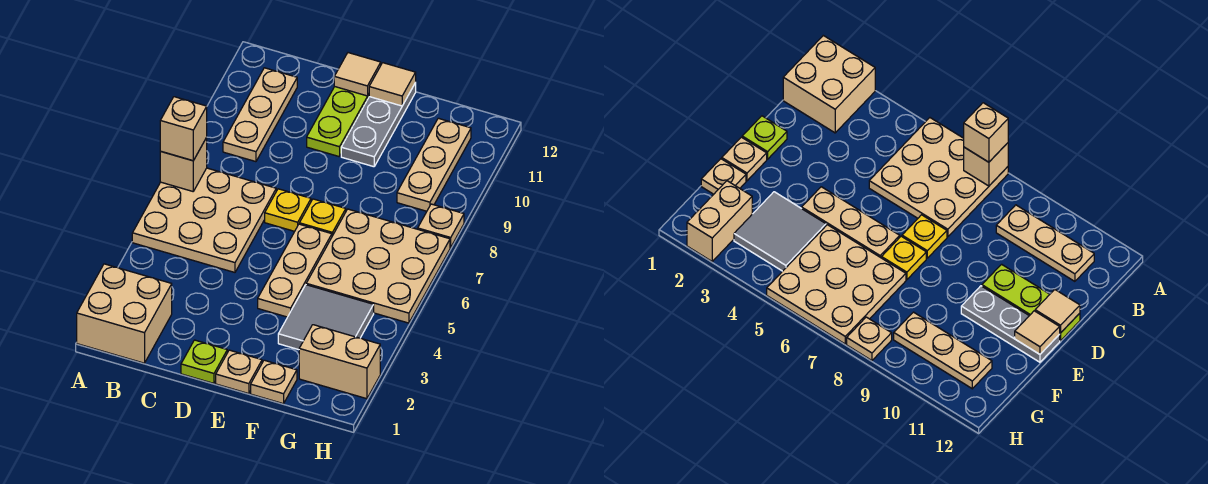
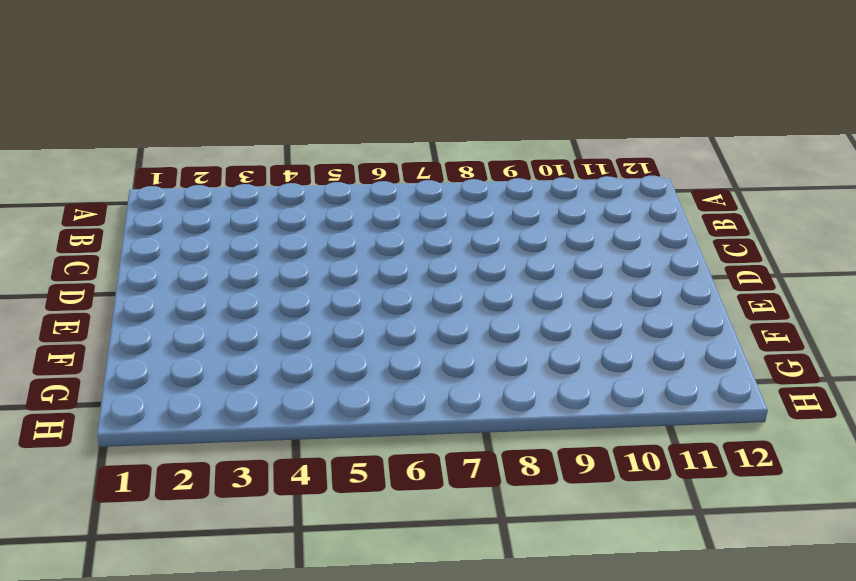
none -> tan brick A1:B2 level 1
none -> tan plate A5:C7 level 1
none -> tan plate B9:B11 level 1

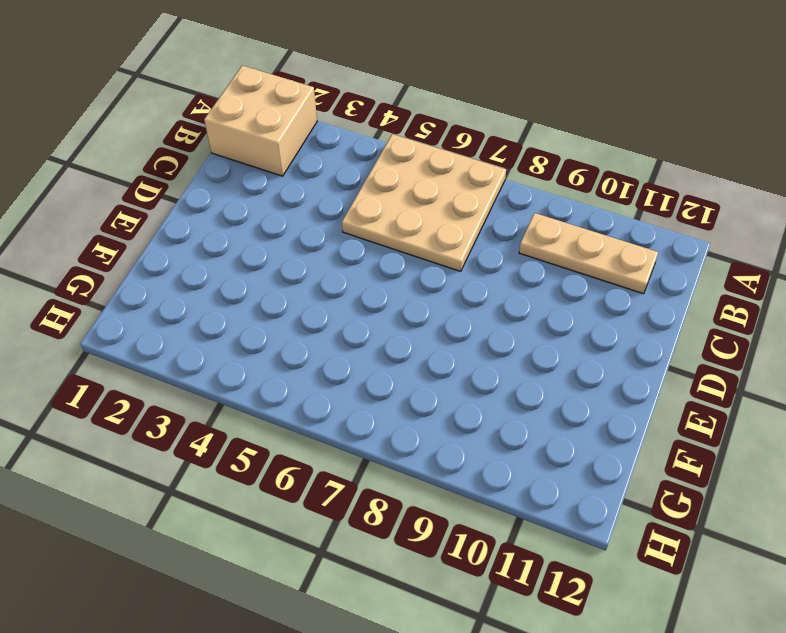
none -> lime plate D1 level 1
none -> yellow plate D7 level 1
none -> lime plate D10:D12 level 1

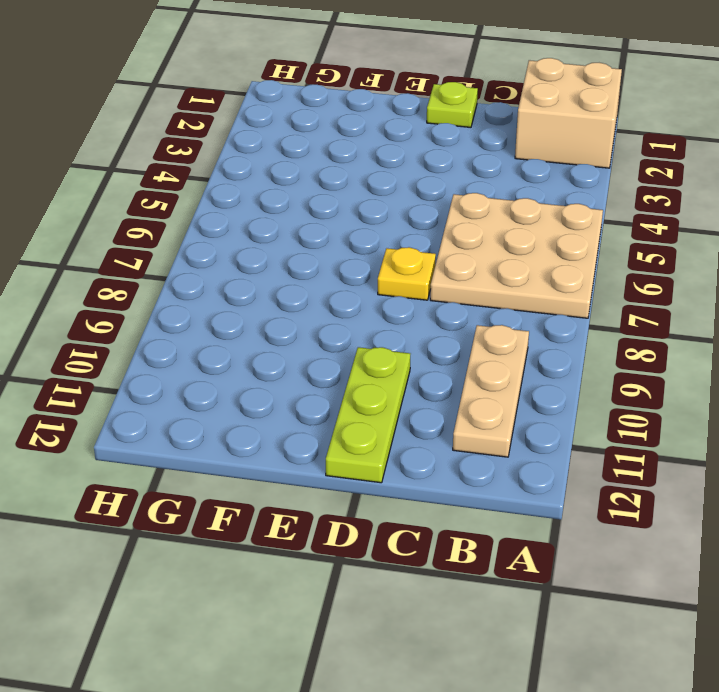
none -> tan plate E1 level 1
none -> tan plate E4:E6 level 1
none -> yellow plate E7 level 1

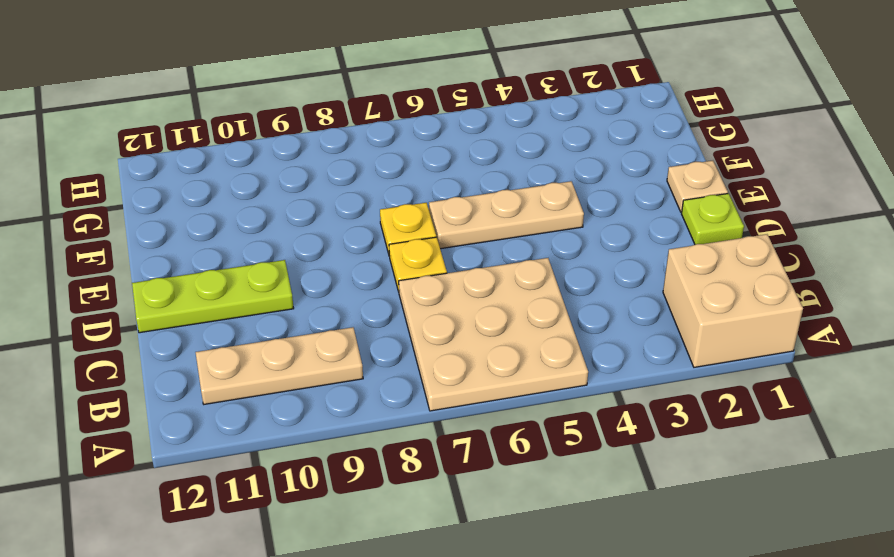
none -> grey plate E10:E12 level 1
none -> tan plate F1 level 1
none -> grey tile F3:G4 level 1

